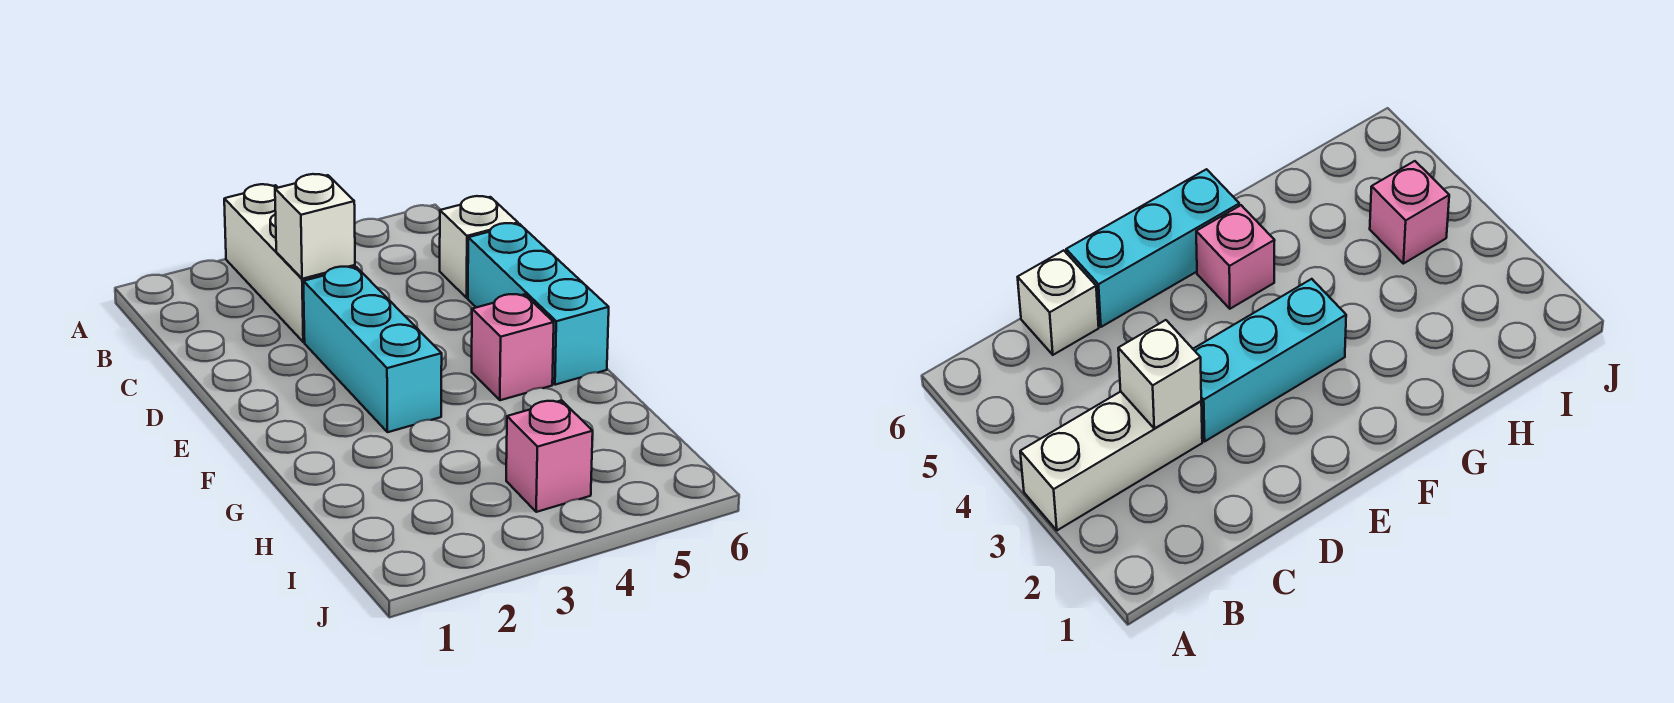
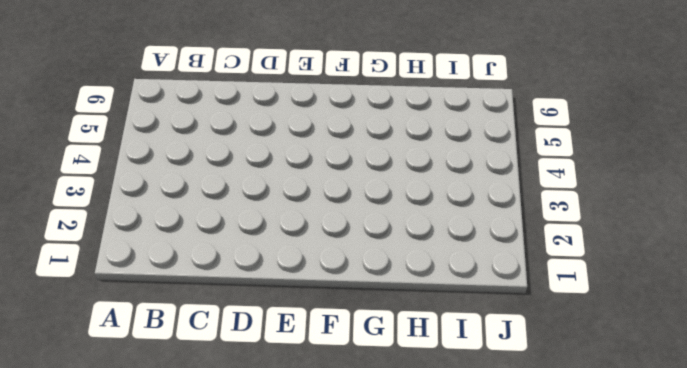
none -> white brick A3:C3 level 1
none -> white brick C6 level 1

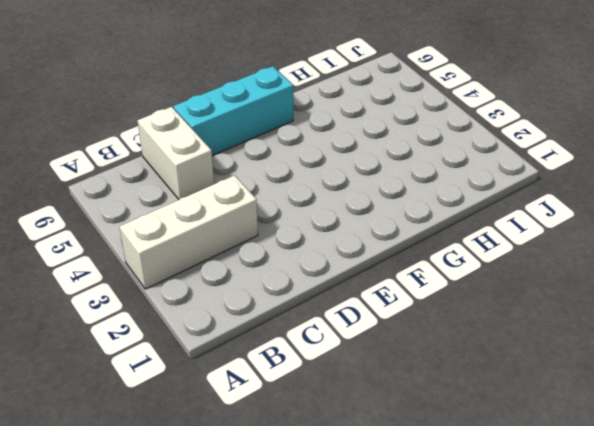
white brick C5:C6 level 1 -> white brick C6 level 1
none -> cyan brick D3:F3 level 1
none -> pink brick F5 level 1

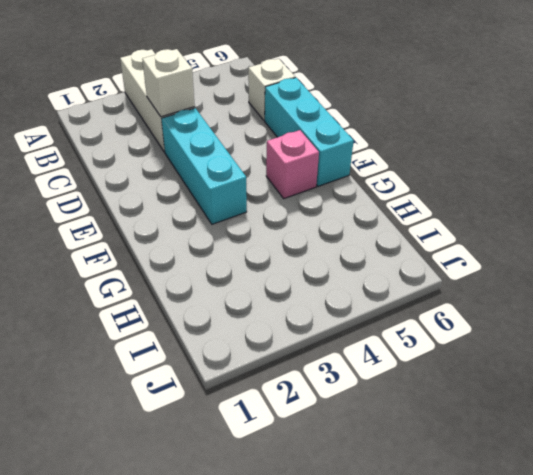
none -> pink brick I4 level 1

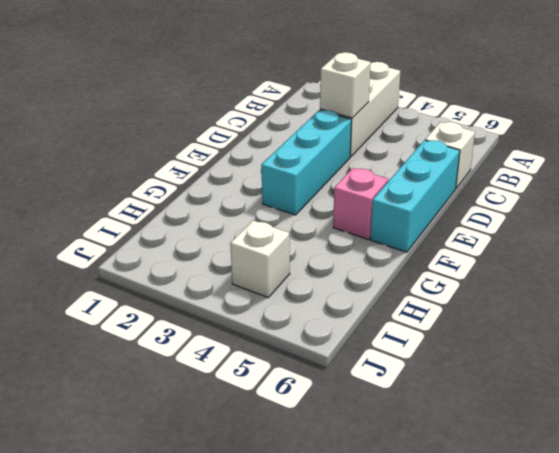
white brick I4 level 1 -> pink brick I4 level 1

